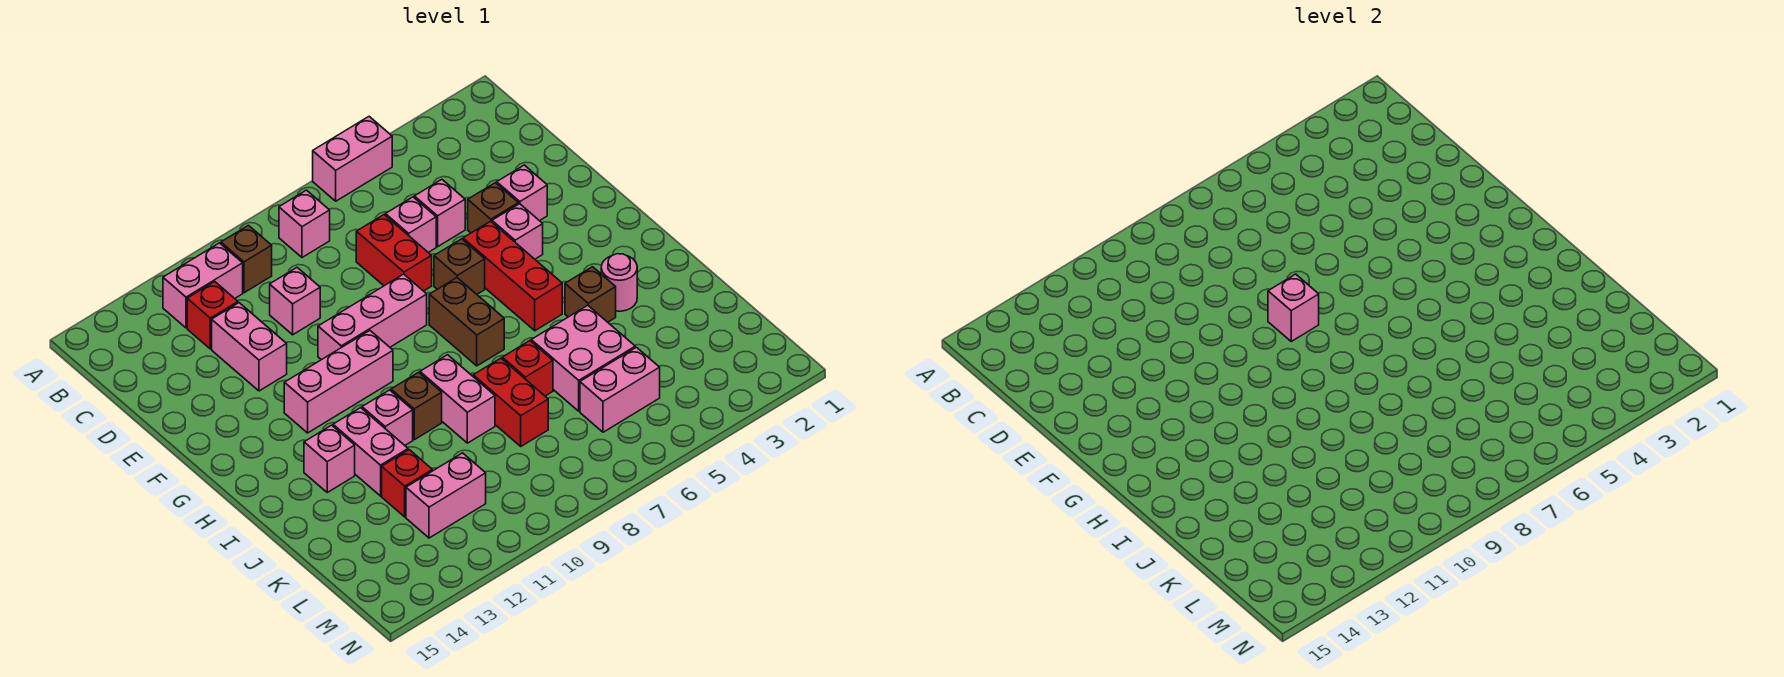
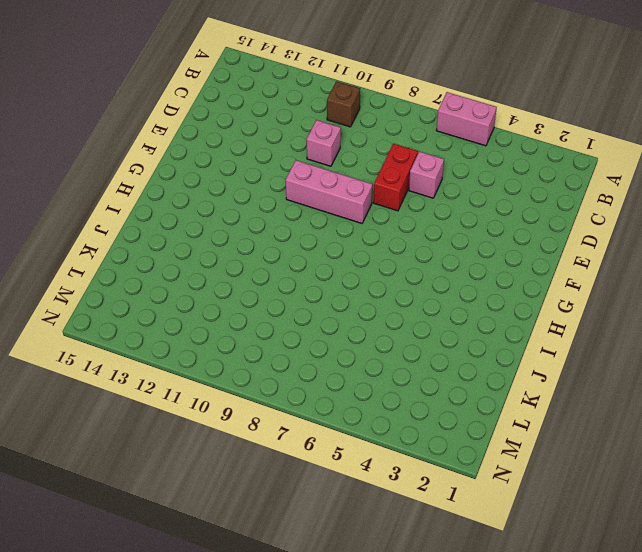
none -> pink brick B8 level 1
none -> pink brick B11:B12 level 1
none -> red brick C12 level 1
none -> pink brick D5 level 1

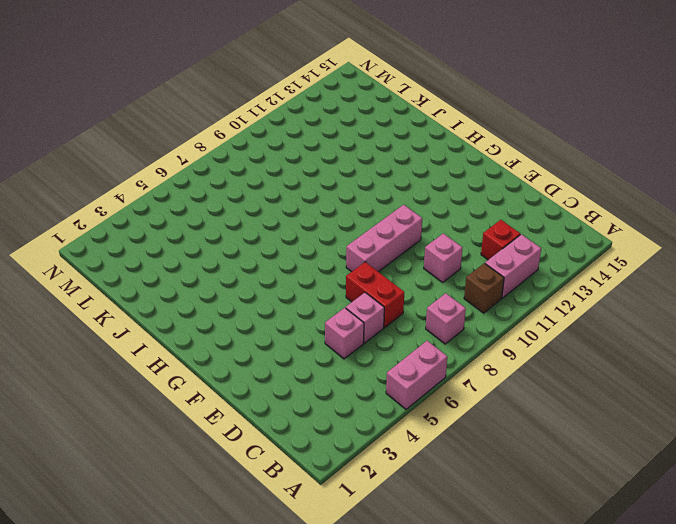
none -> pink brick D12:E12 level 1
none -> pink brick E3 level 1
none -> brown brick E4 level 1
none -> pink brick F4 level 1

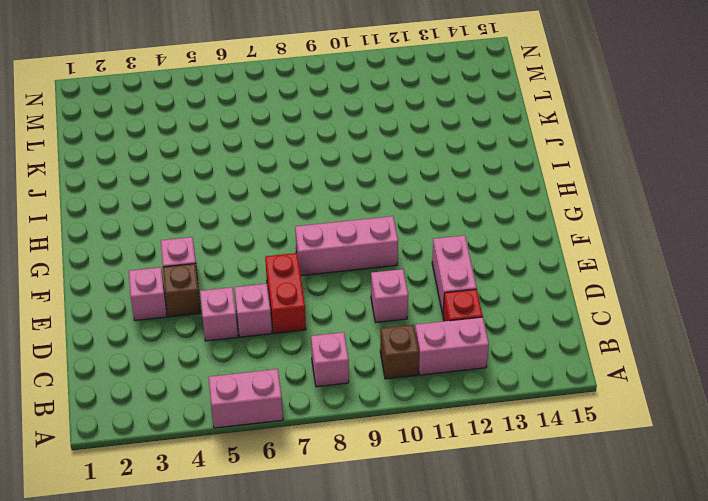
none -> red brick F5:H5 level 1
none -> brown brick F6 level 1
none -> brown brick G7:H7 level 1
none -> pink brick G10:G12 level 1

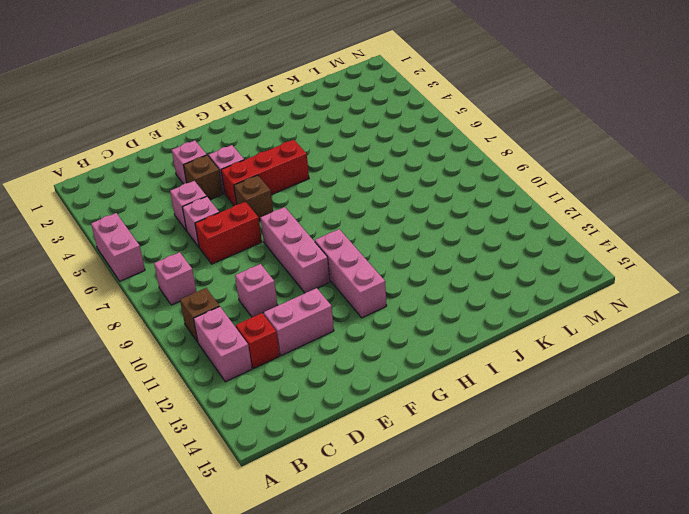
none -> brown brick G7:H7 level 1
none -> pink round brick I3 level 1
none -> brown brick I4 level 1
none -> pink brick I9:J9 level 1

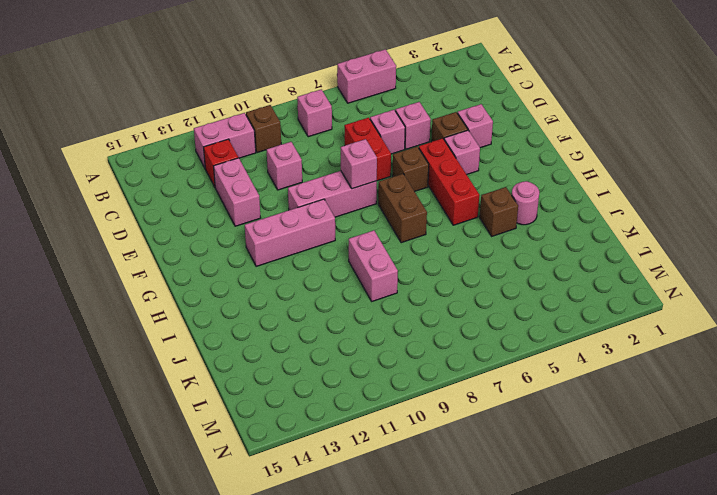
none -> brown brick I10 level 1
none -> pink brick I11 level 1
none -> pink brick I12:J12 level 1
none -> pink brick I13 level 1

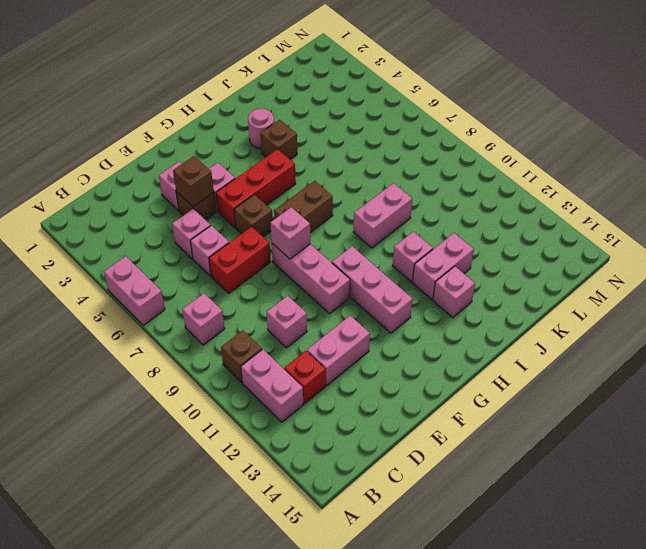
brown brick E4 level 2 -> brown brick I10 level 1
none -> pink brick J5:K6 level 1
none -> red brick J7 level 1
none -> red brick J8:K8 level 1
none -> red brick K12 level 1

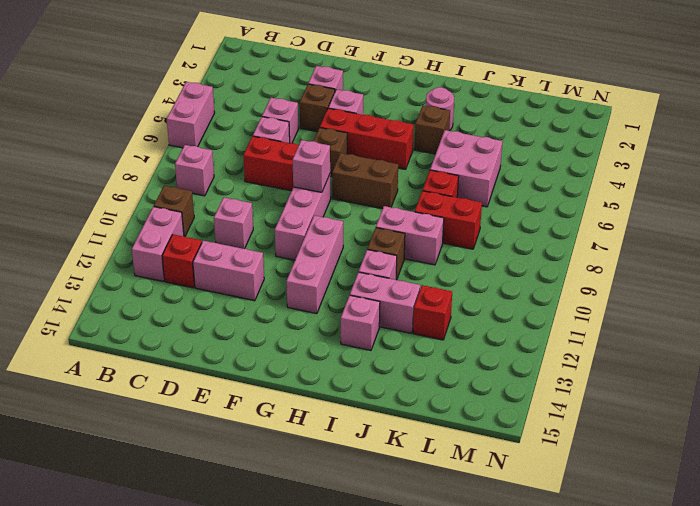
none -> pink brick L5:L6 level 1
none -> pink brick L11:L12 level 1

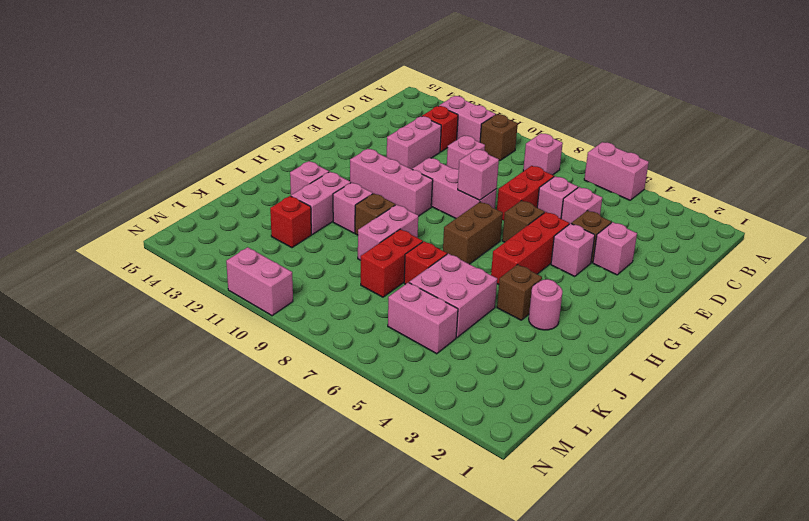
pink brick N10:N11 level 1 -> pink brick L11:L12 level 1

